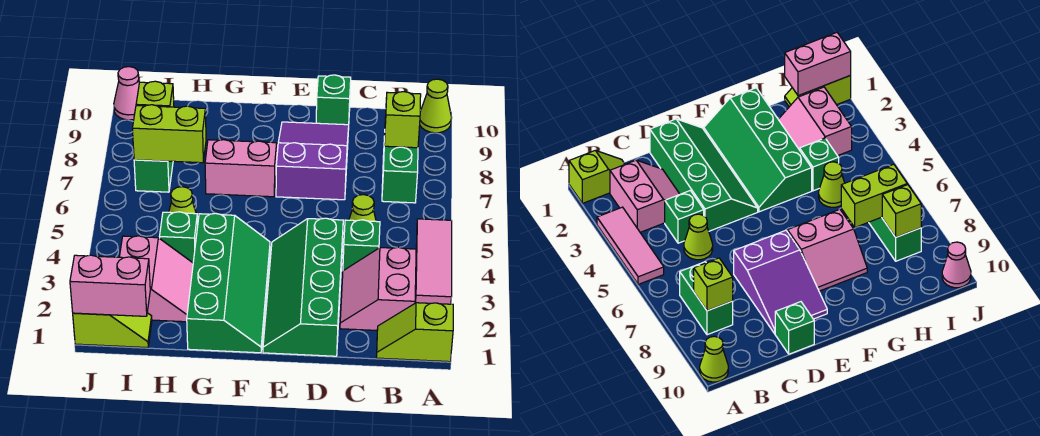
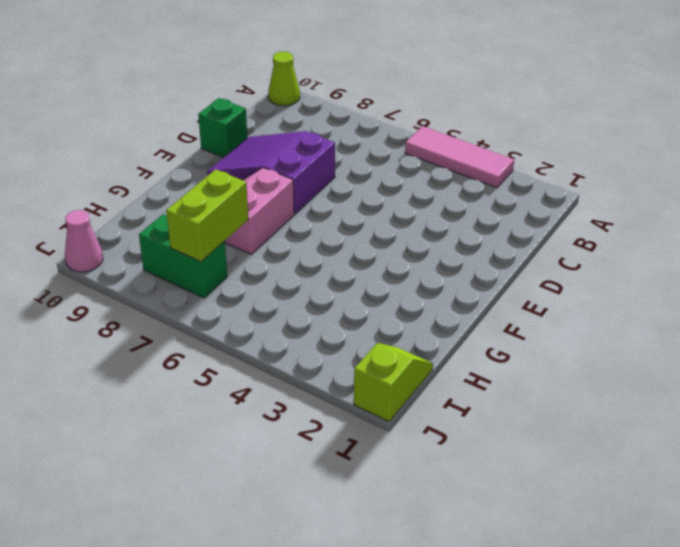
none -> lime slope A1:B1 level 1 top A
none -> pink slope B2:C3 level 1 top B
none -> green brick B7:B8 level 1

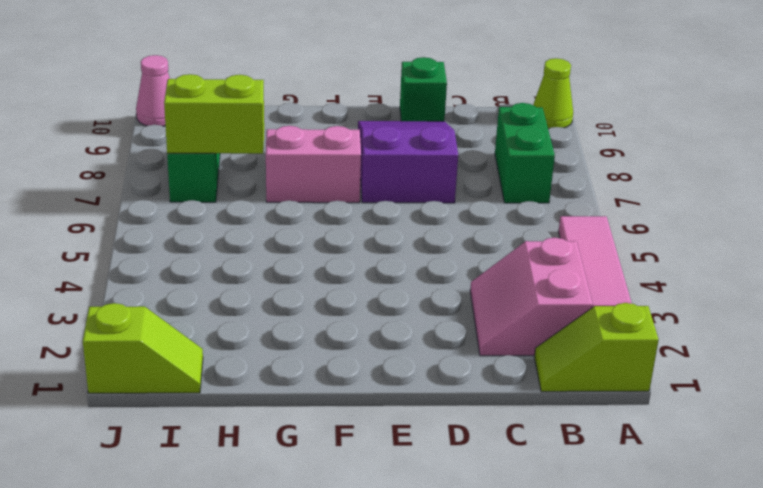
none -> green brick C4 level 1
none -> lime cone C5 level 1
none -> green slope D1:E4 level 1 top D

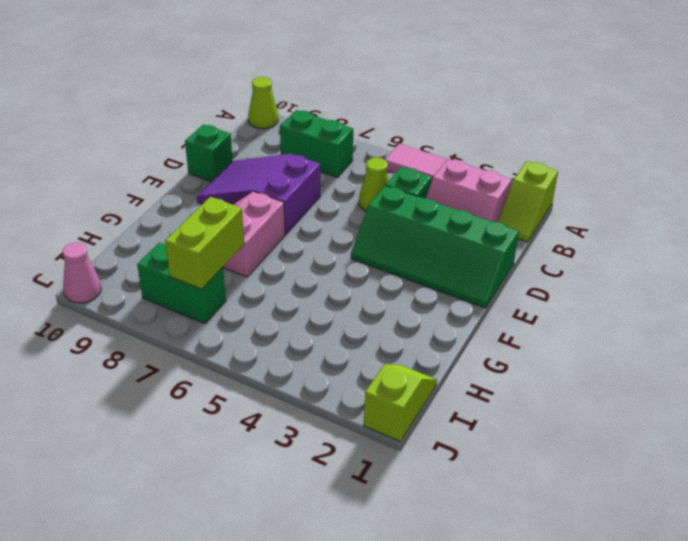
none -> green slope F1:G4 level 1 top G
none -> pink slope H2:I3 level 1 top I
none -> green brick H4 level 1

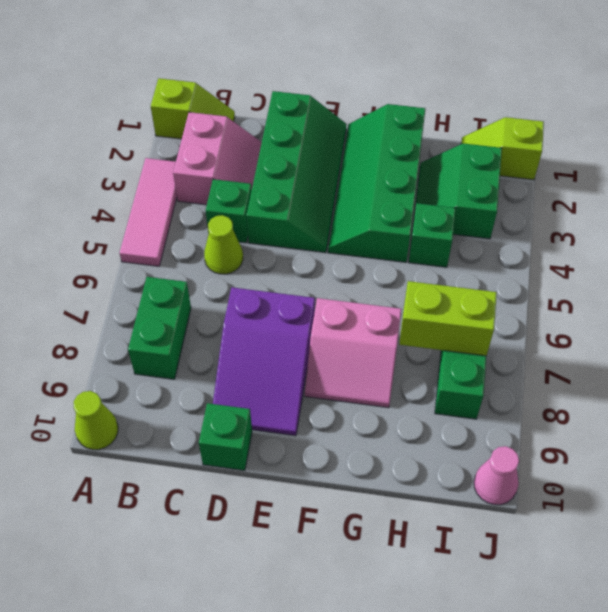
green slope H2:I3 level 1 top I -> pink slope H2:I3 level 1 top I
none -> lime cone H5 level 1
none -> lime brick B8 level 2
none -> pink brick I1:J1 level 2

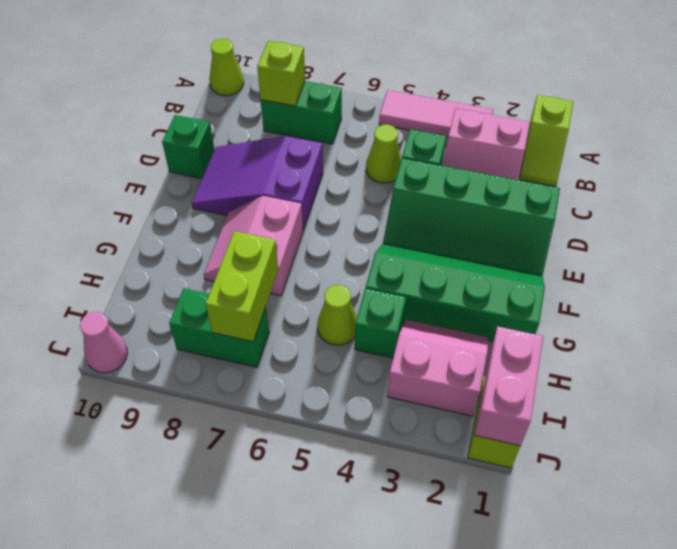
none -> lime brick I8 level 2

